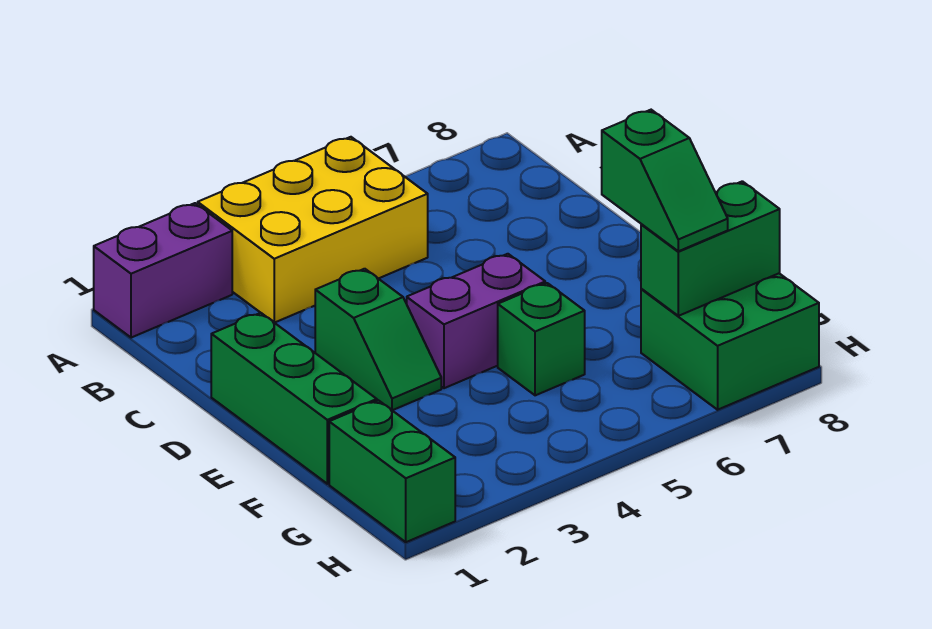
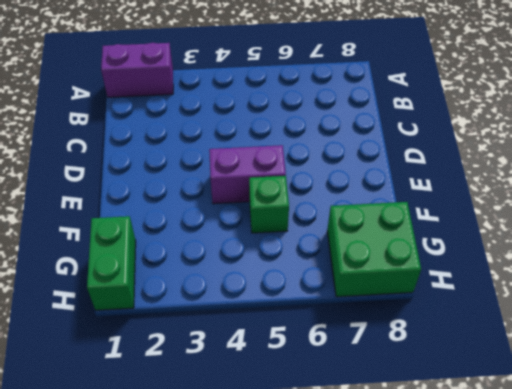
none -> yellow brick A3:B5 level 1
none -> green brick D1:F1 level 1

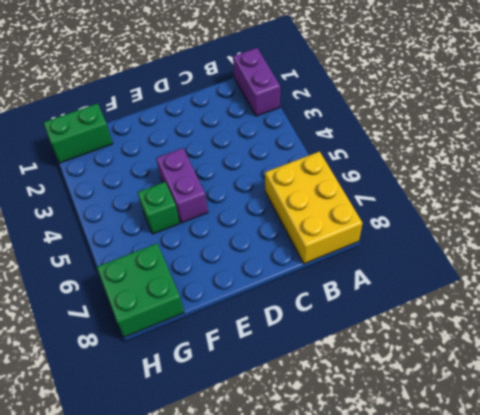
yellow brick A6:B8 level 1 -> yellow brick A3:B5 level 1
none -> green brick D1:F1 level 1
none -> green slope D3:E3 level 1 top D

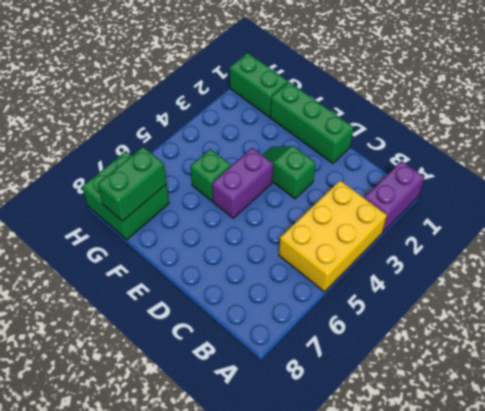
none -> green slope F7:G7 level 3 top F

